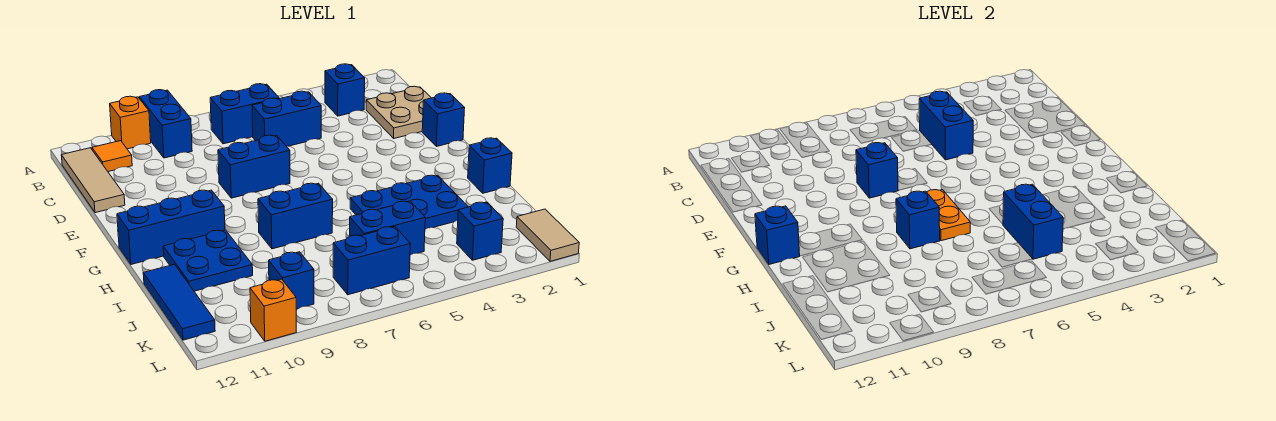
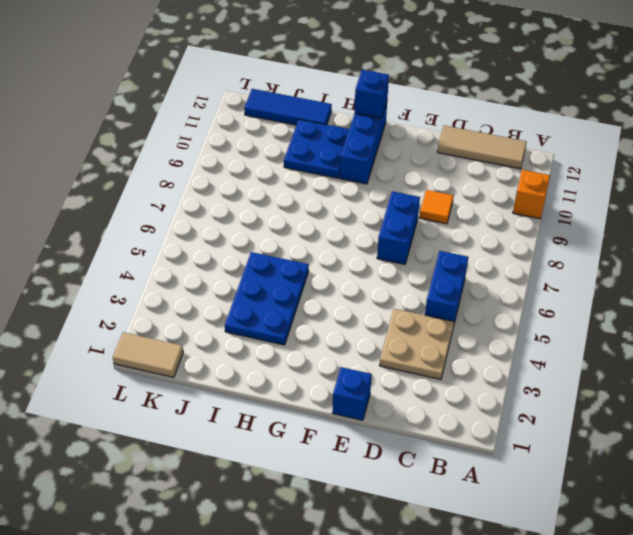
tan plate C3:D4 level 1 -> tan plate C1:D2 level 1
orange tile D9 level 1 -> orange tile B11 level 1
none -> blue brick A9:B9 level 1
none -> blue brick B3 level 1
none -> blue brick B6:B7 level 1

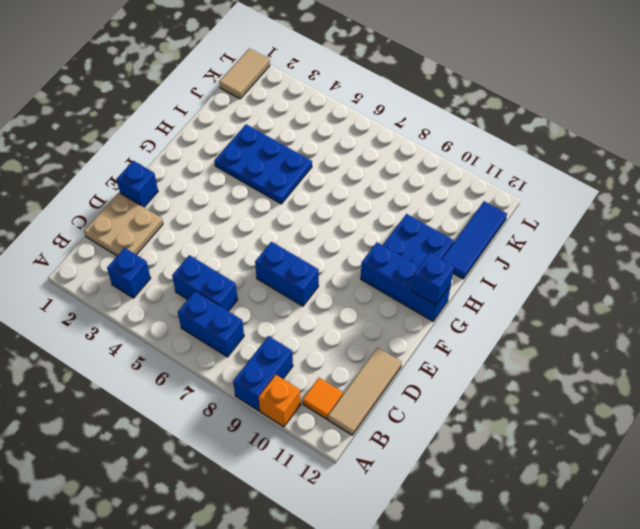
none -> blue brick H1 level 1
none -> blue brick H7:H8 level 1
none -> blue brick J5:J6 level 1

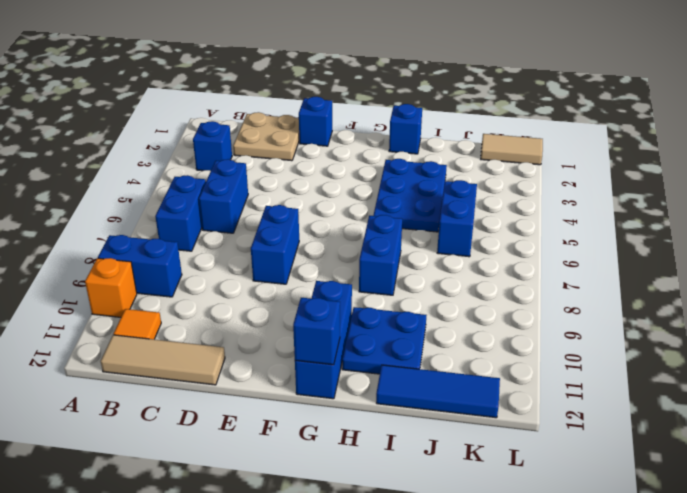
none -> blue brick K3 level 1
none -> blue brick K6:K7 level 1
none -> blue brick K9 level 1

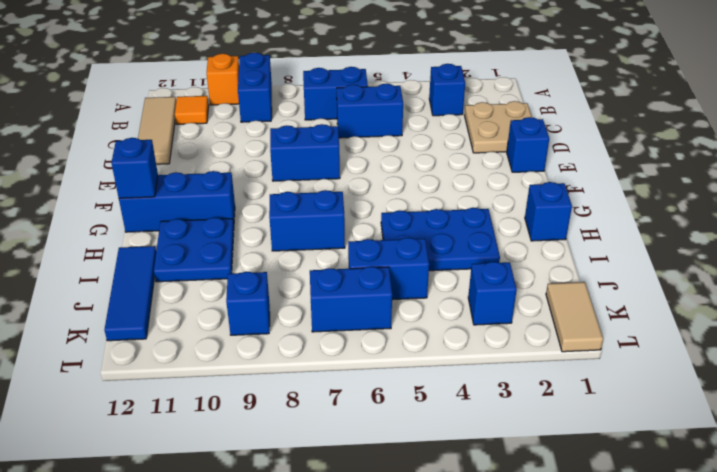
none -> orange brick L10 level 1
none -> blue brick C5:D5 level 2
none -> blue brick E8 level 2

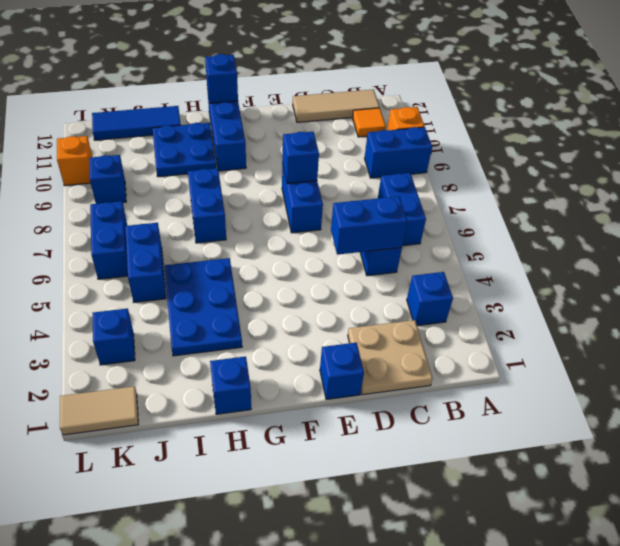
none -> orange plate G7:H7 level 2
none -> blue brick H8 level 2
none -> blue brick I5:J5 level 2

